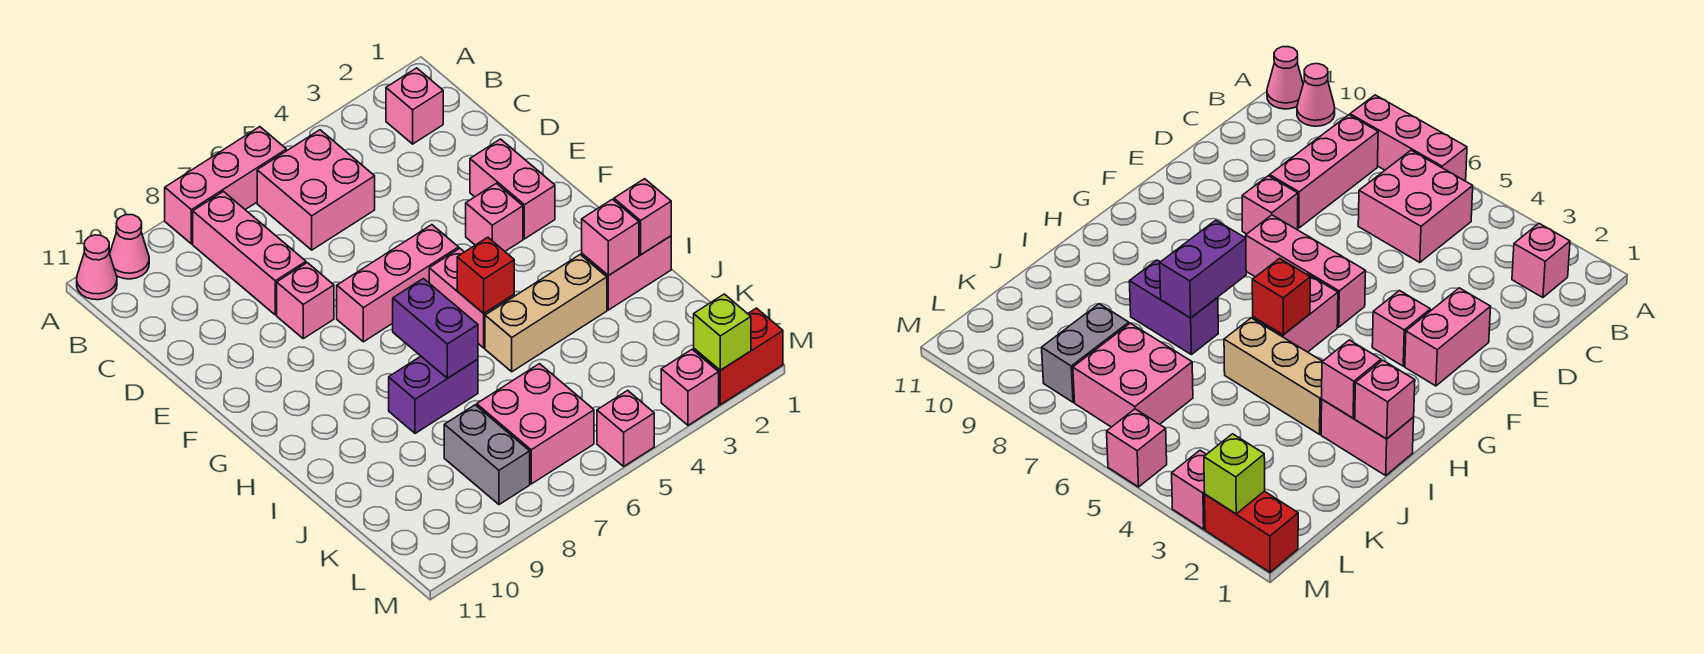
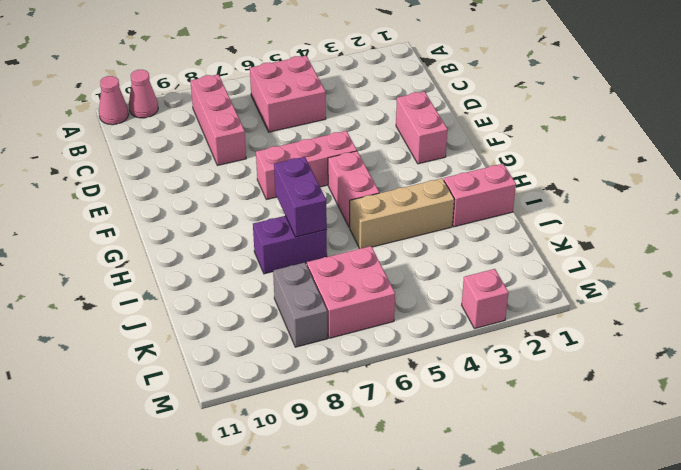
none -> pink brick A6:A8 level 1
none -> pink brick B2 level 1
none -> pink brick E8 level 1

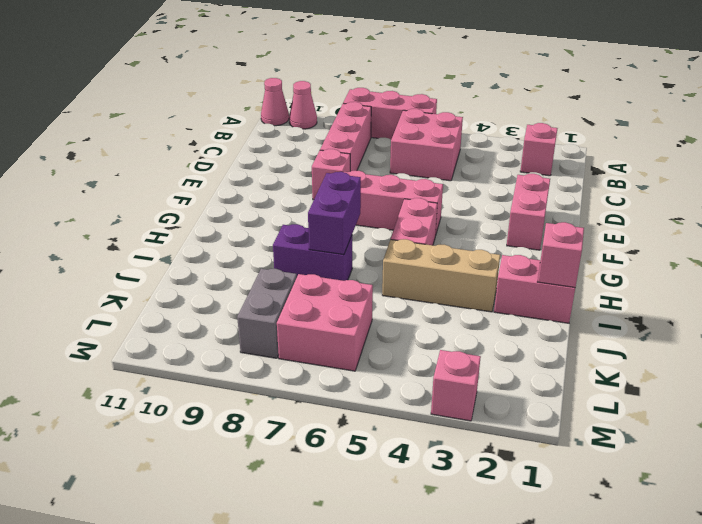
none -> pink brick F3 level 1
none -> red brick M1:M2 level 1
none -> pink brick M5 level 1

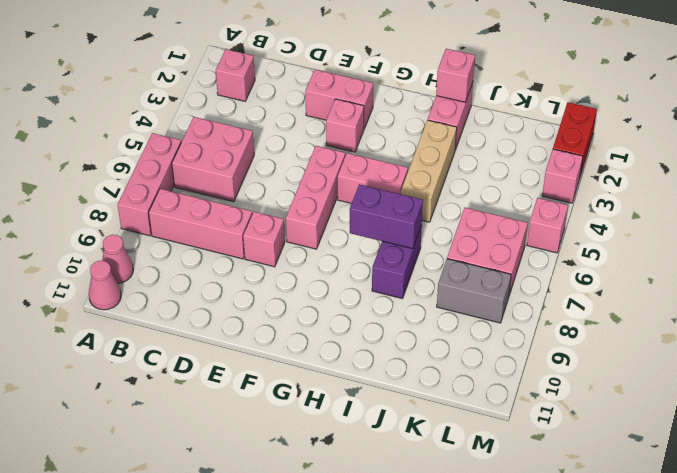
none -> red brick H5 level 2
none -> pink brick I2 level 2
none -> lime brick M2 level 2

